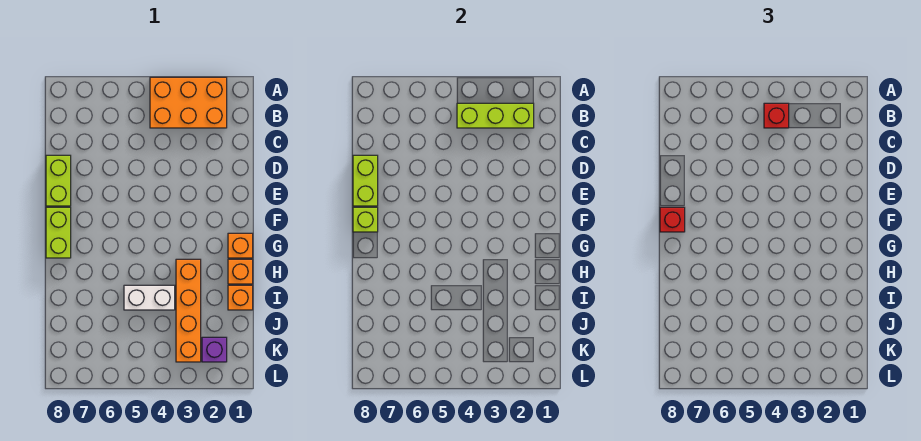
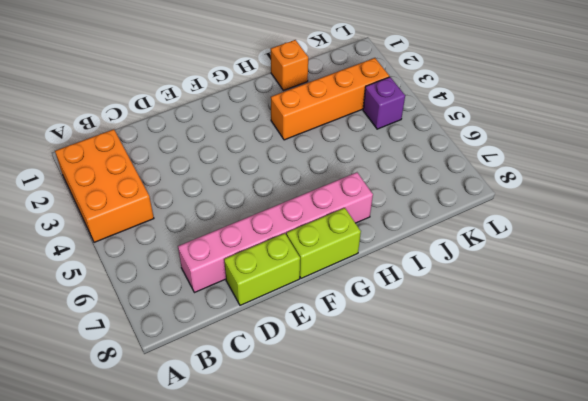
pink brick C7:H7 level 1 -> none
purple brick K4 level 1 -> purple brick K2 level 1
none -> orange brick G1 level 1
none -> orange brick H1 level 1
none -> white brick I4:I5 level 1

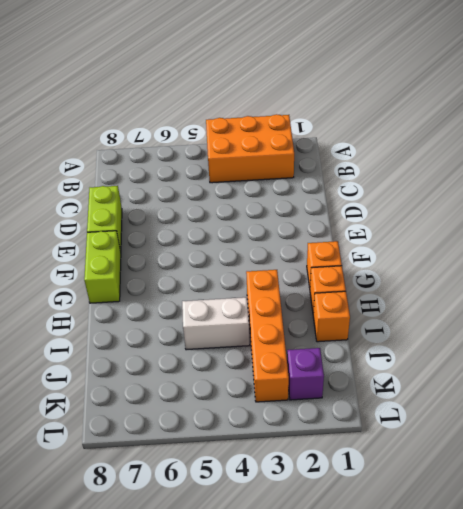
none -> lime brick B2:B4 level 2
none -> lime brick D8:E8 level 2
none -> lime brick F8 level 2

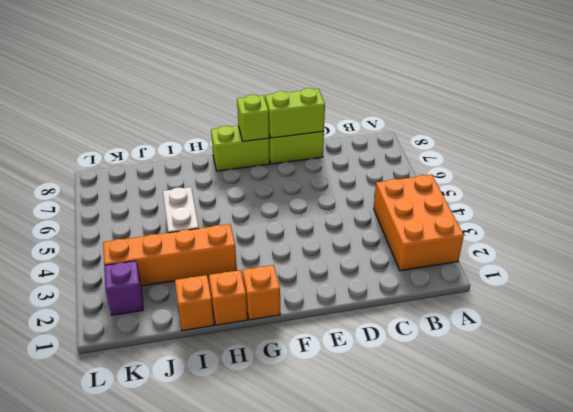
none -> lime brick B2:B4 level 2
none -> red brick B4 level 3
none -> red brick F8 level 3

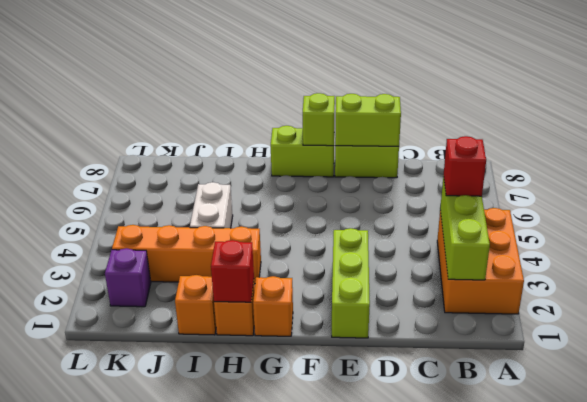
lime brick E1:E3 level 1 -> none
red brick H1 level 2 -> red brick F8 level 3

